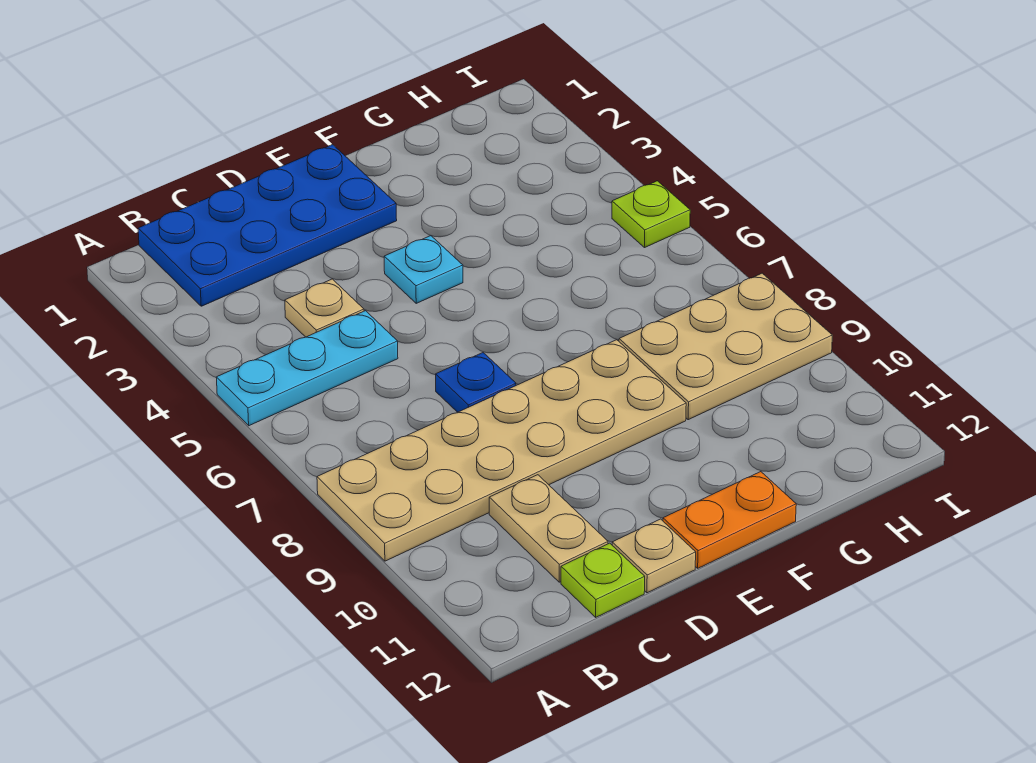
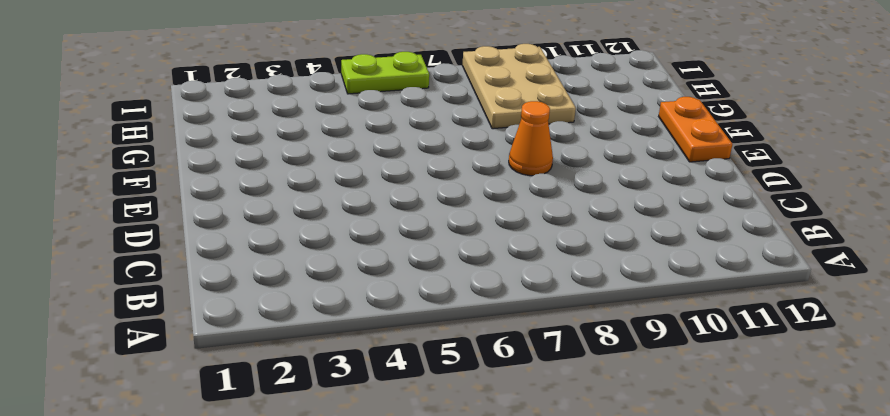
orange cone E8 level 1 -> tan plate A8:F9 level 1
lime plate I5:I6 level 1 -> lime plate I5 level 1
none -> cyan plate A5:C5 level 1
none -> blue plate B1:E2 level 1
none -> tan plate C4 level 1

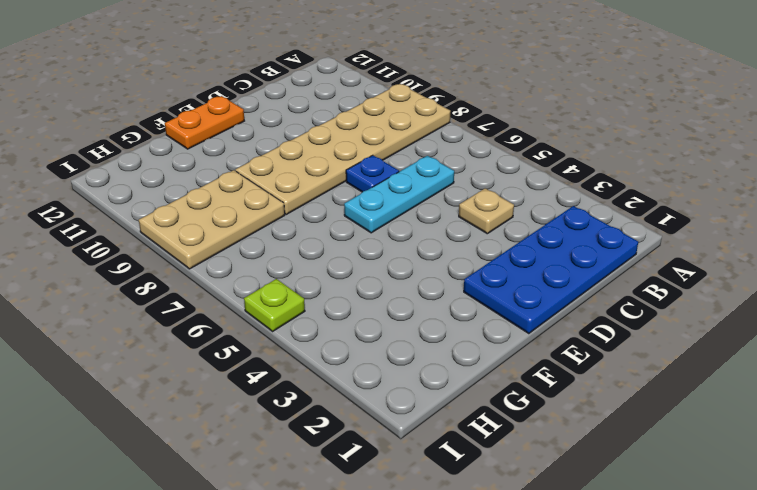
cyan plate C6:E6 level 1 -> cyan plate A5:C5 level 1
none -> tan plate C10:C11 level 1
none -> lime plate C12 level 1
none -> tan plate D12 level 1

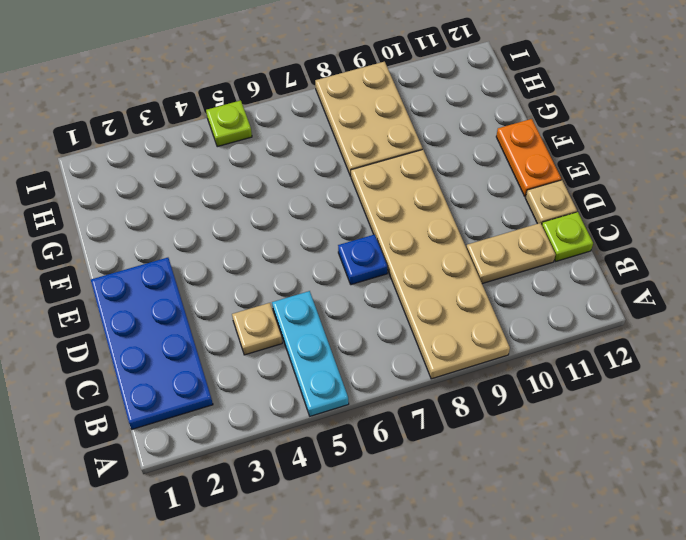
none -> cyan plate E4 level 1

